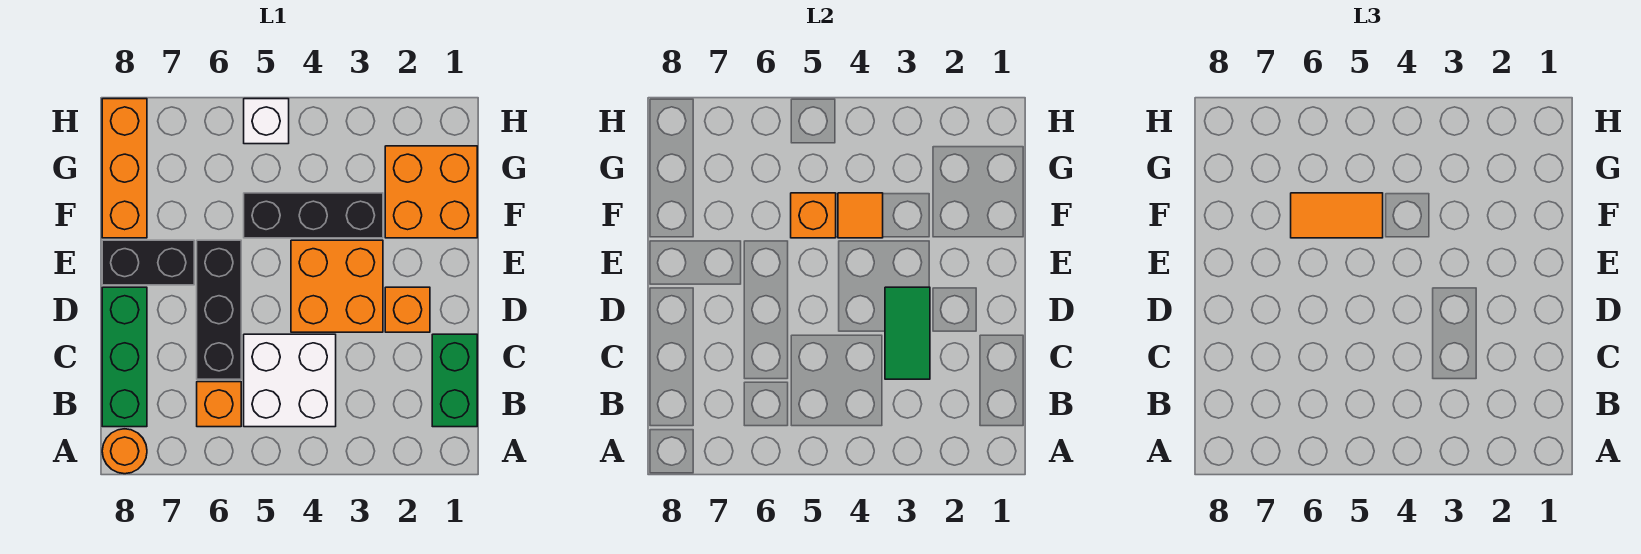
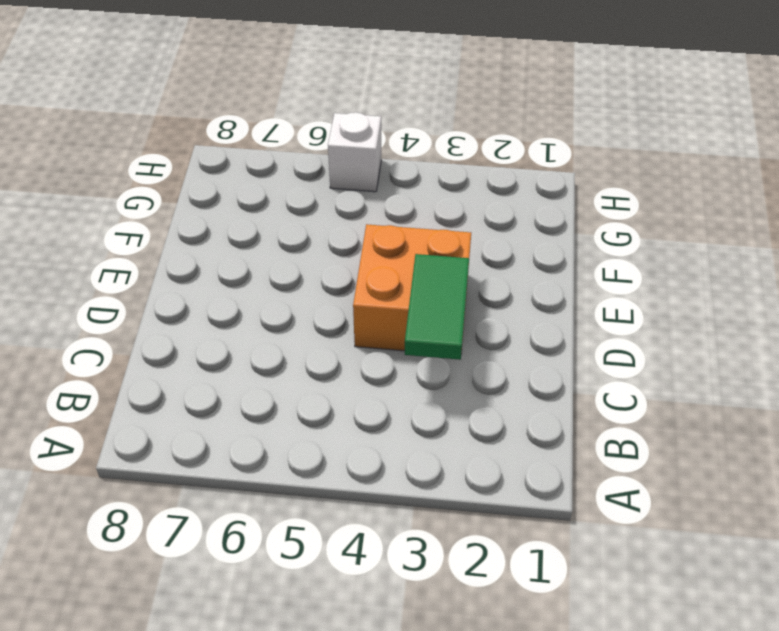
none -> orange round brick A8 level 1
none -> green brick B1:C1 level 1
none -> white brick B4:C5 level 1

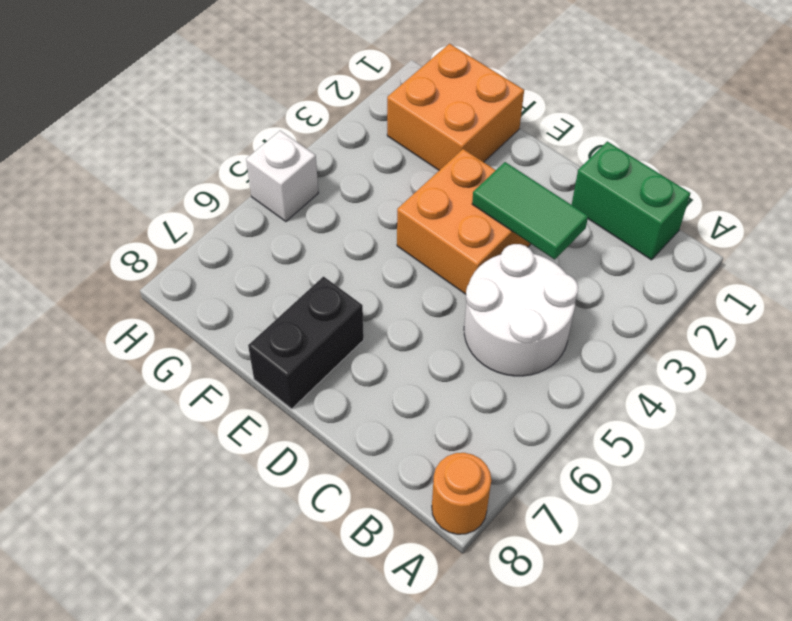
white round brick B4:C5 level 1 -> white brick B4:C5 level 1
none -> orange brick B6 level 1
none -> green brick B8:D8 level 1
none -> black brick C6:E6 level 1

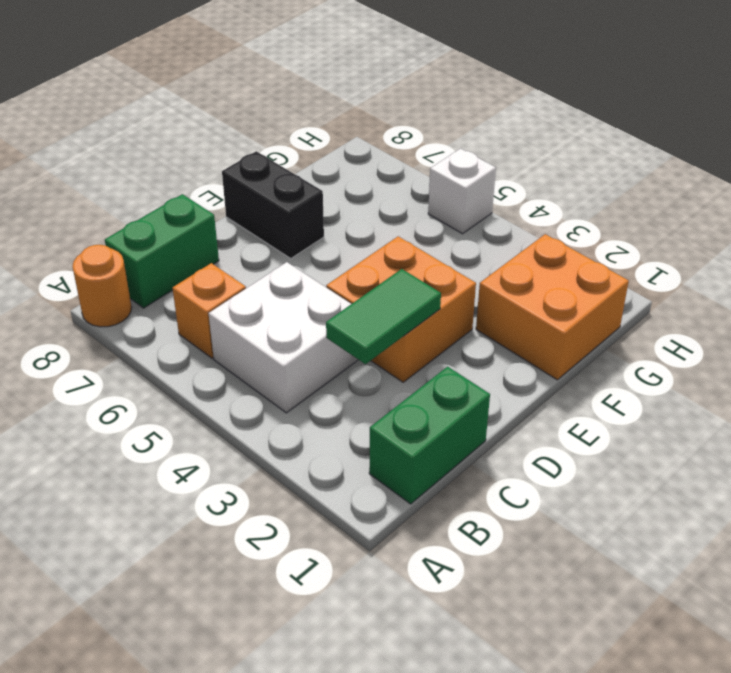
green brick B8:C8 level 1 -> green brick B8:D8 level 1
none -> black brick C6:E6 level 1
none -> orange brick D2 level 1
none -> black brick F3:F5 level 1

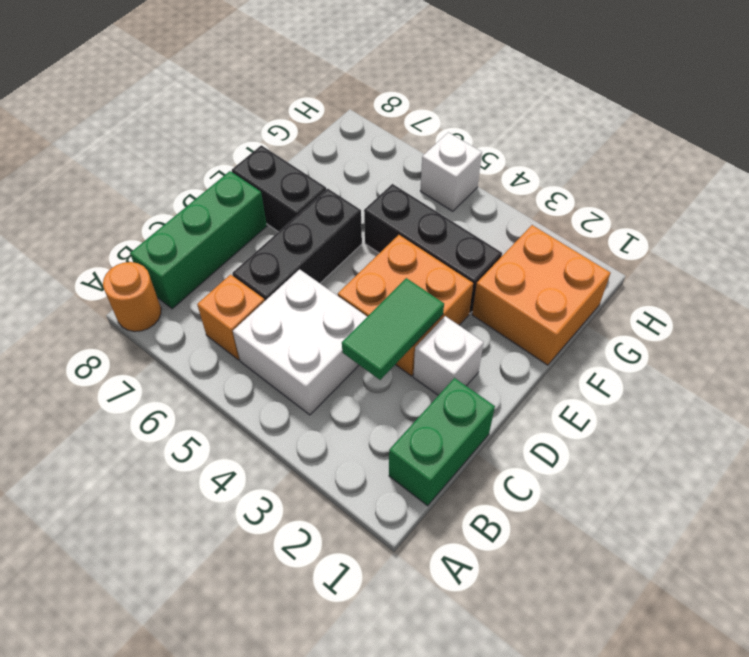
white brick D2 level 1 -> orange brick D2 level 1
none -> orange brick F8:H8 level 1
none -> orange tile F4 level 2
none -> orange brick F5 level 2

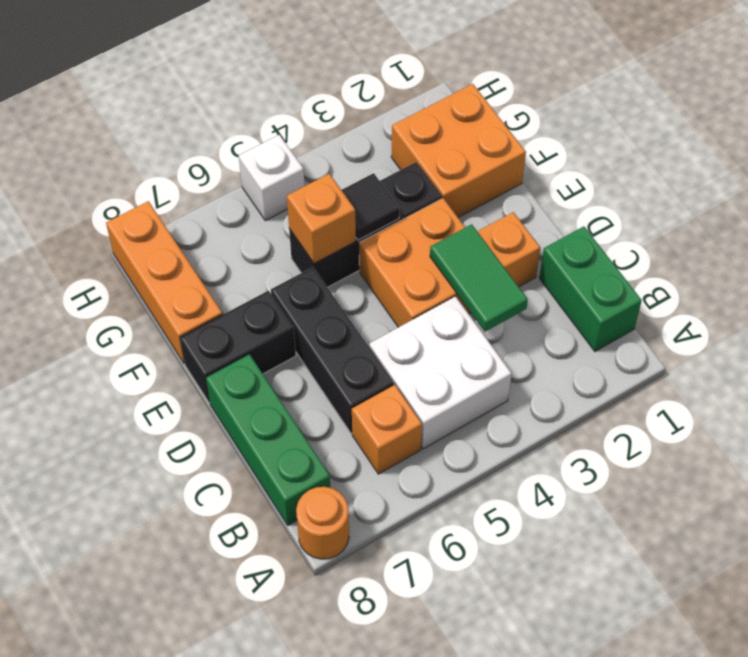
black tile F4 level 2 -> orange tile F4 level 2
none -> orange tile F5:F6 level 3

